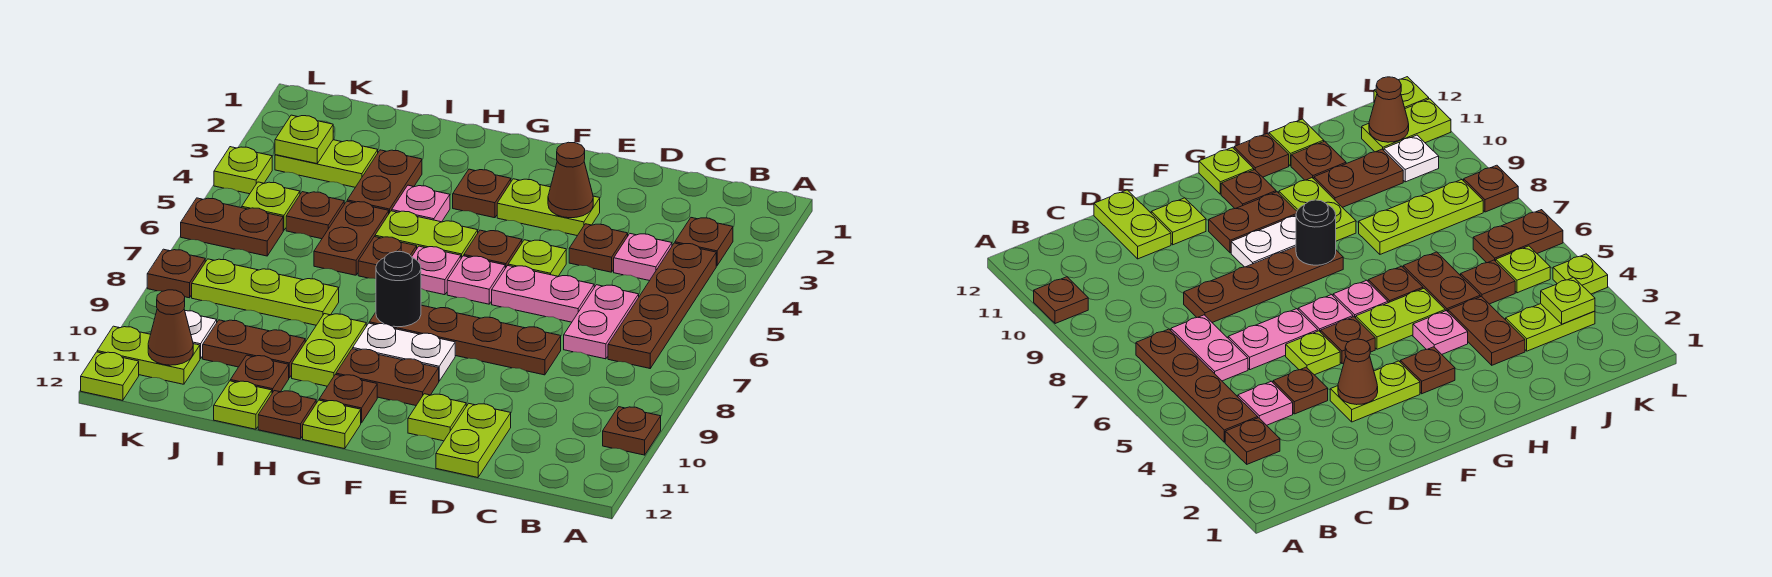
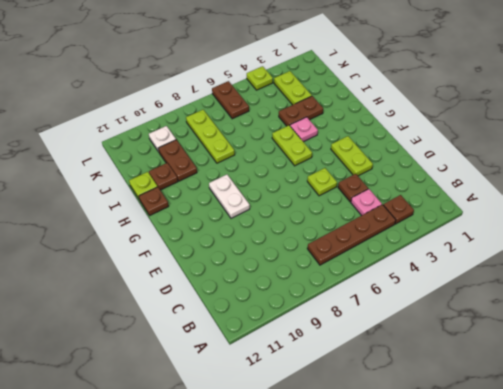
none -> brown plate A10 level 1
none -> pink plate C6:C7 level 1
none -> pink plate D6:E6 level 1
none -> brown plate D8:G8 level 1

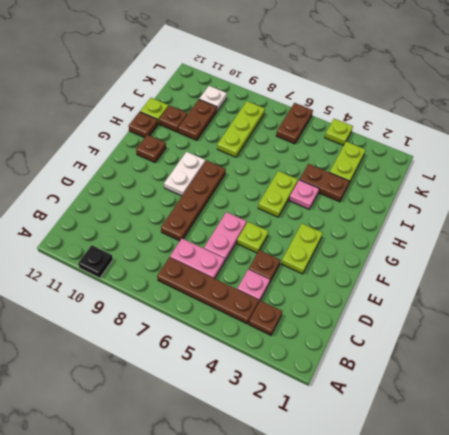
black plate A10 level 1 -> brown plate A10 level 1
none -> lime plate D11:D12 level 1
none -> lime plate E11 level 1
none -> brown plate F5 level 1
none -> pink plate F6 level 1

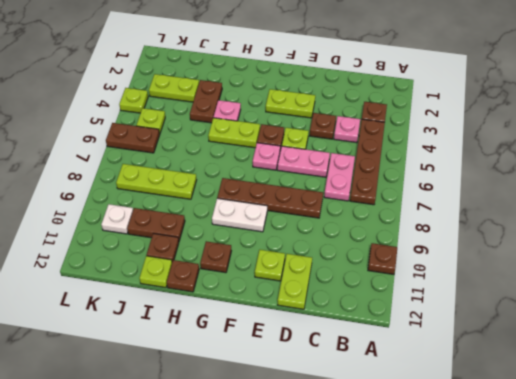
none -> brown plate F10:G10 level 1
none -> brown plate G3 level 1
none -> pink plate G6 level 1
none -> lime plate G12 level 1

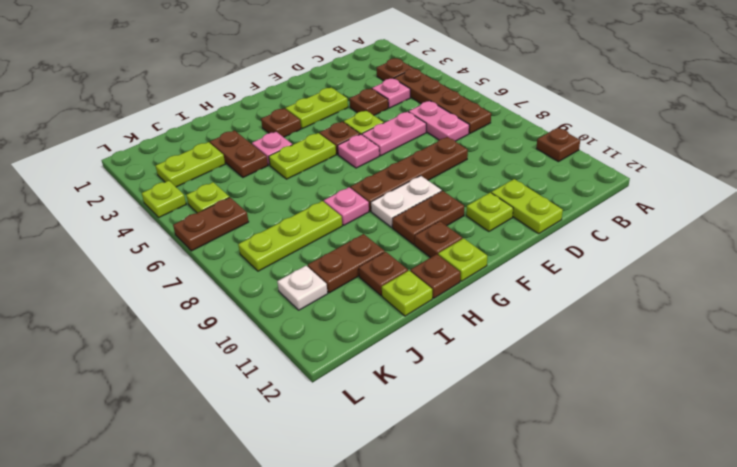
pink plate H8 level 1 -> pink plate G6 level 1
none -> brown plate H6 level 1
none -> lime plate H9:H10 level 1
none -> brown plate I5:I6 level 1
none -> brown plate J5 level 1

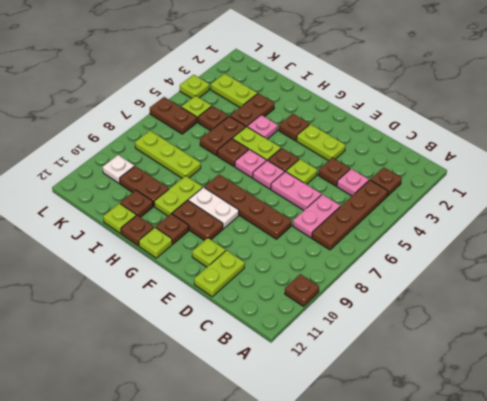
none -> lime plate K11:L11 level 1
none -> brown plate L8 level 1
none -> lime plate L12 level 1
none -> brown cone E3 level 2

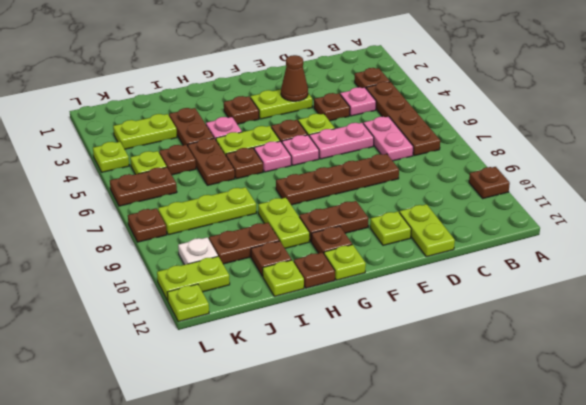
none -> white plate F9:G9 level 1
none -> black round brick G8 level 2
none -> lime plate K3 level 2
none -> brown cone K11 level 2

